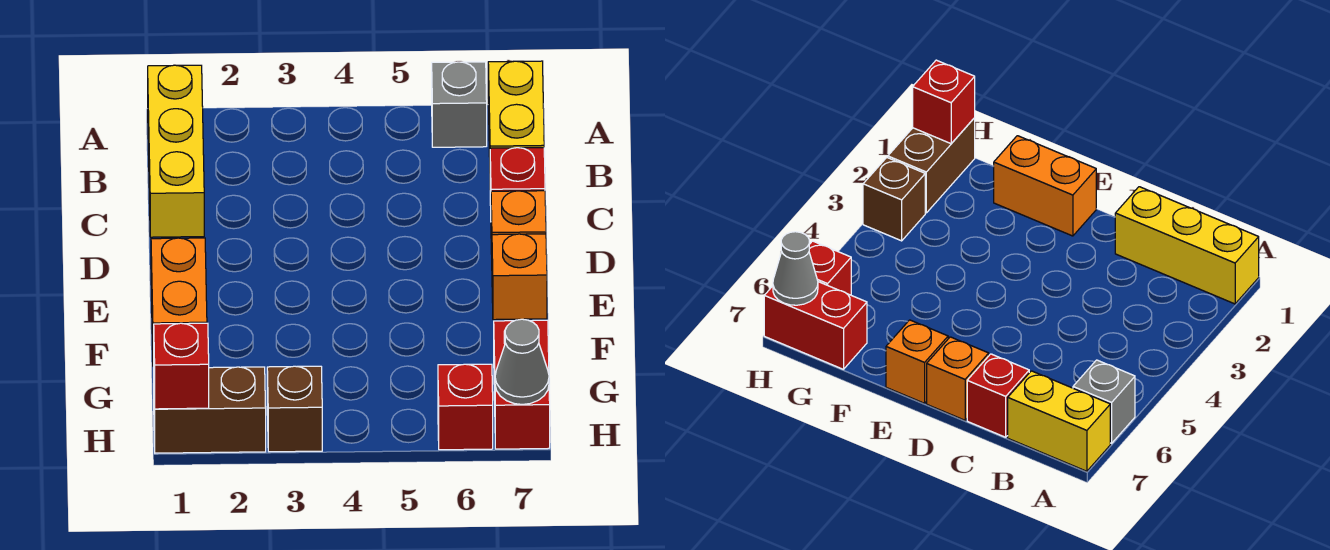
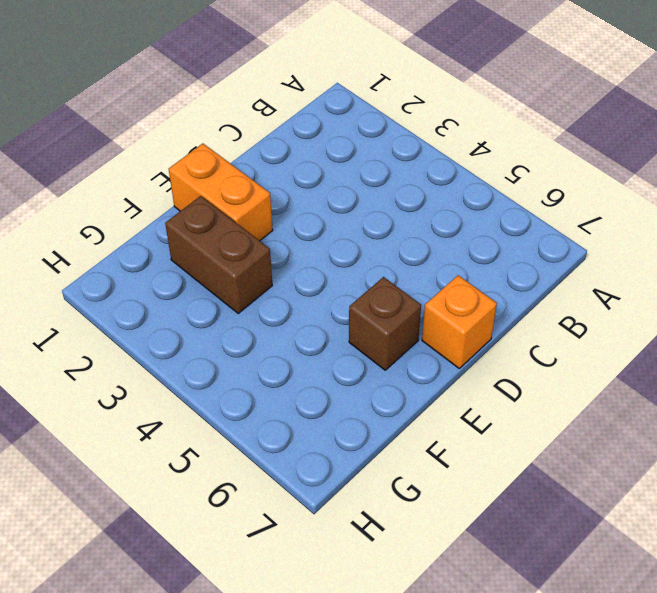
orange brick E1:E2 level 1 -> orange brick E1:F1 level 1
brown brick E6 level 1 -> brown brick H3 level 1
brown brick F2:F3 level 1 -> brown brick H1:H2 level 1
none -> yellow brick A1:C1 level 1
none -> grey brick A6 level 1
none -> yellow brick A7:B7 level 1

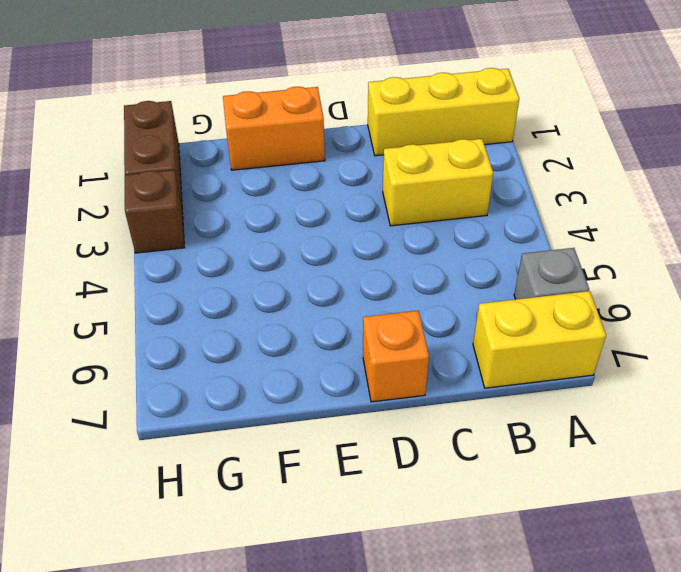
yellow brick B3:C3 level 1 -> none
none -> red brick C7 level 1
none -> orange brick E7 level 1
none -> red brick G7:H7 level 1

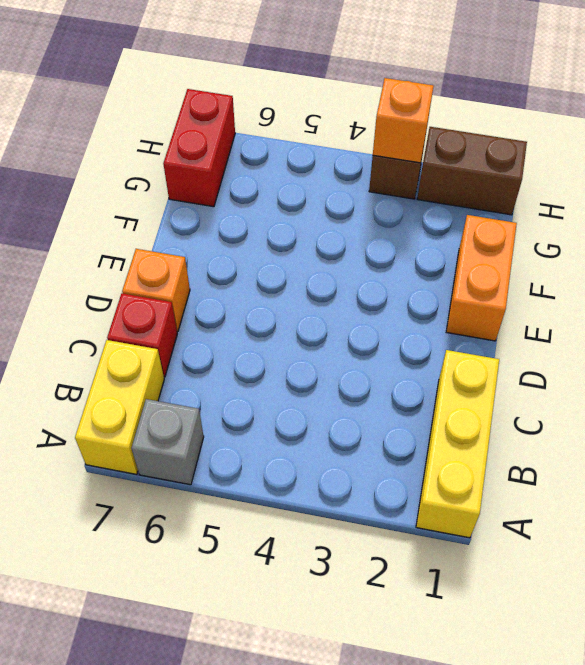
orange brick H3 level 2 -> orange brick E7 level 1
none -> red brick H6 level 1
none -> red brick H1 level 2
none -> grey cone H7 level 2

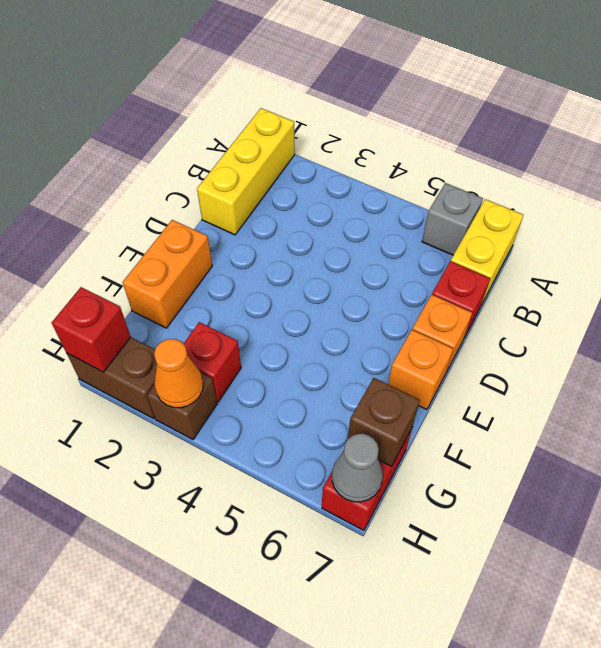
red brick G3 level 1 -> red brick H6 level 1
brown brick G7 level 2 -> none
orange cone H3 level 2 -> none

